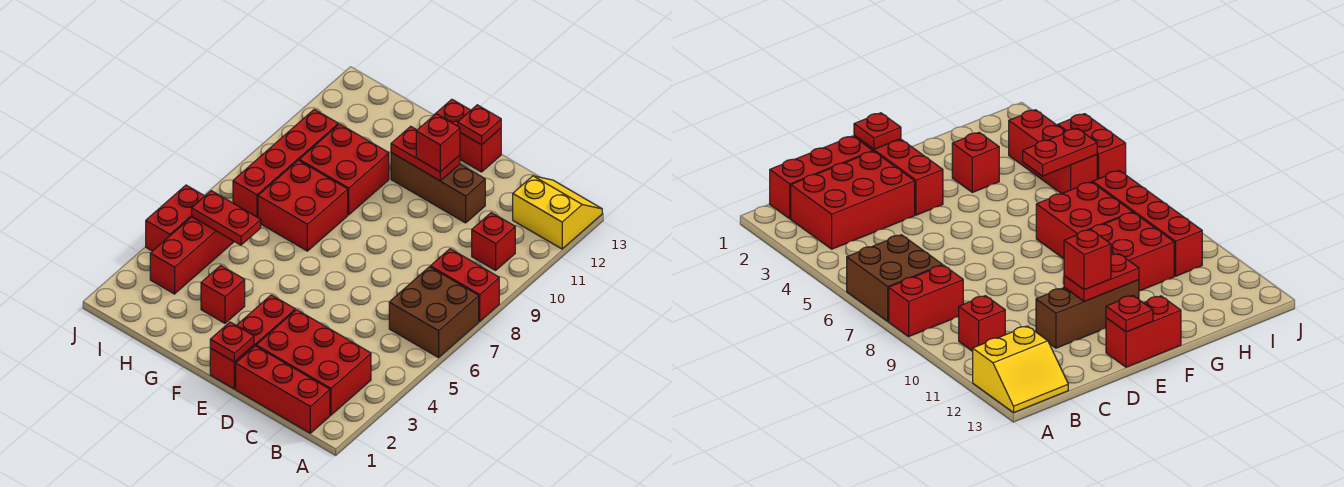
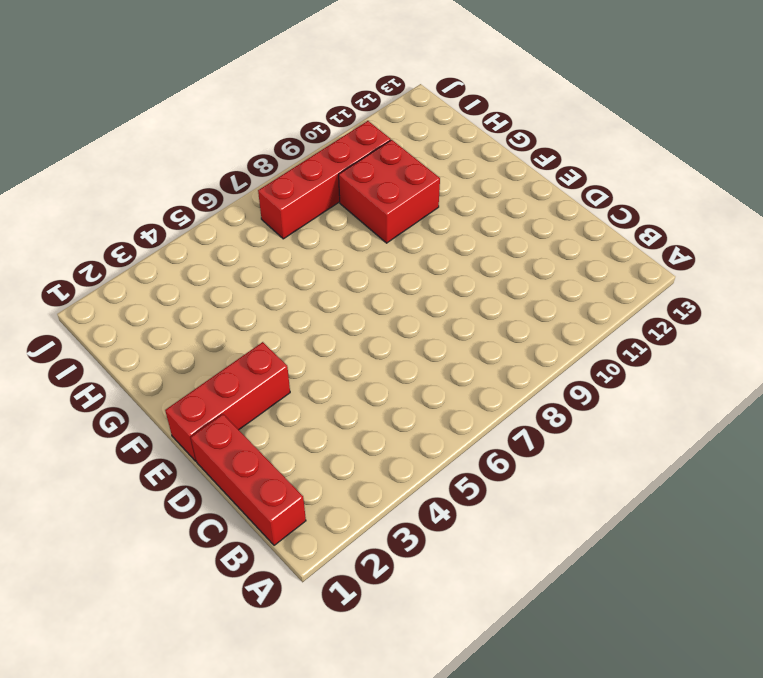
none -> brown brick A6:B7 level 1
none -> red brick A8:B8 level 1
none -> yellow slope A12:B13 level 1 top 12

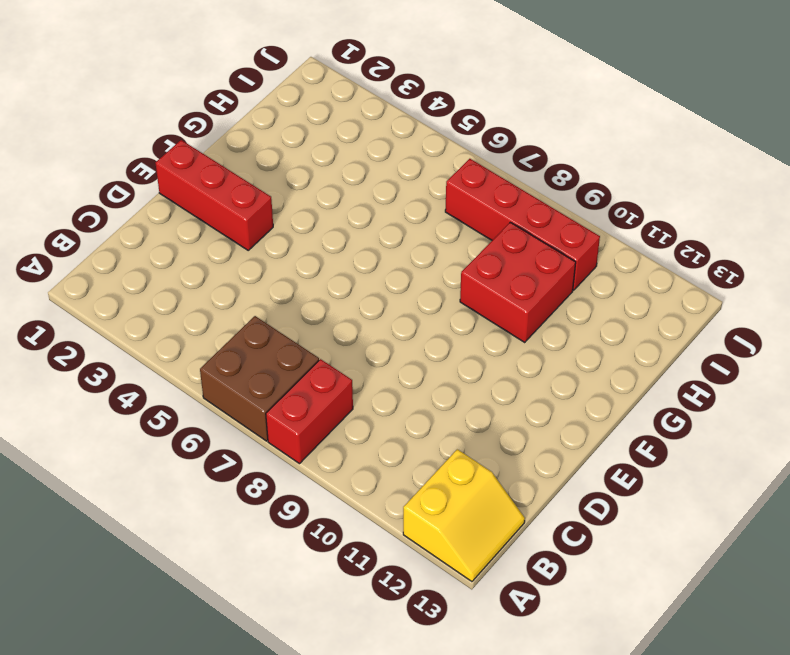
none -> red brick B1:D1 level 1
none -> red brick B2:D3 level 1
none -> red brick B10 level 1

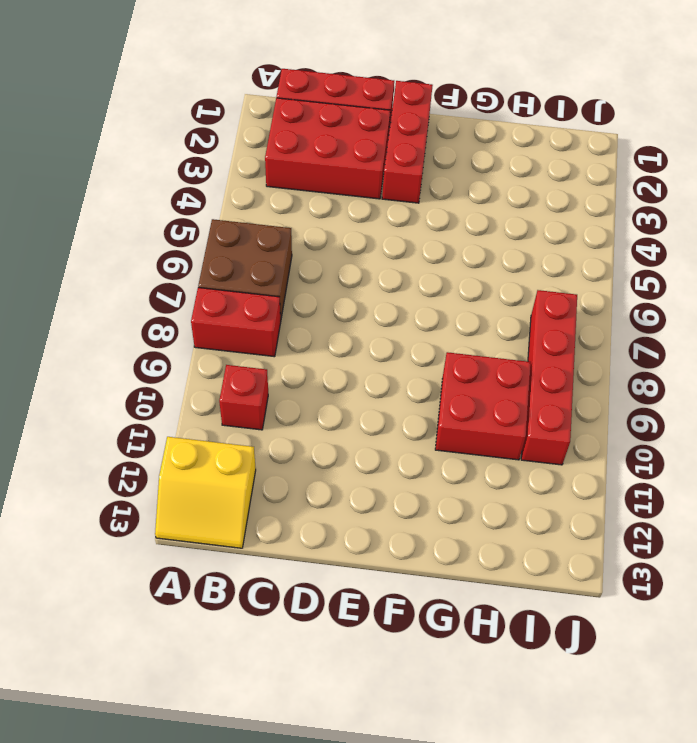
none -> brown brick D11:F11 level 1
none -> red brick E13:F13 level 1
none -> red brick G3 level 1

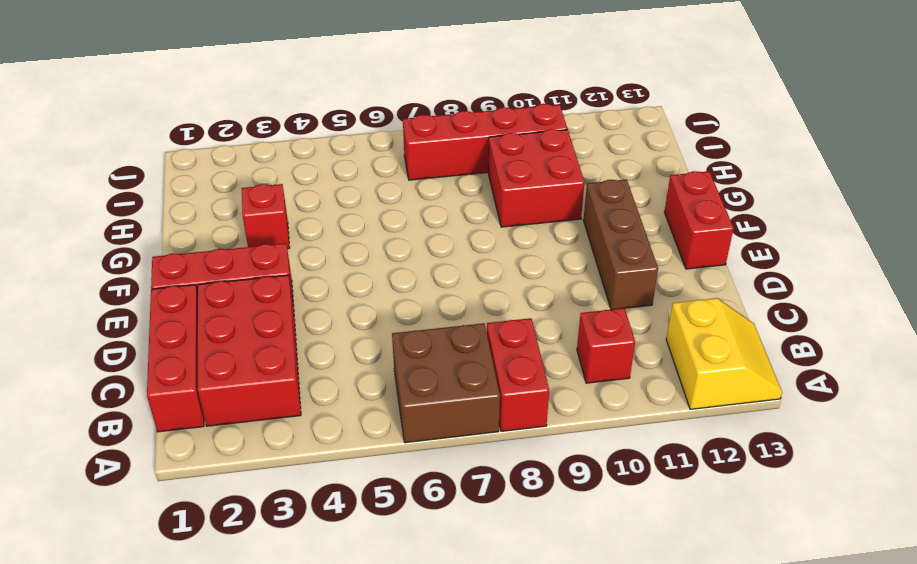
none -> red brick G7:H8 level 1
none -> red brick I3:I5 level 1
none -> red brick J4:J5 level 1

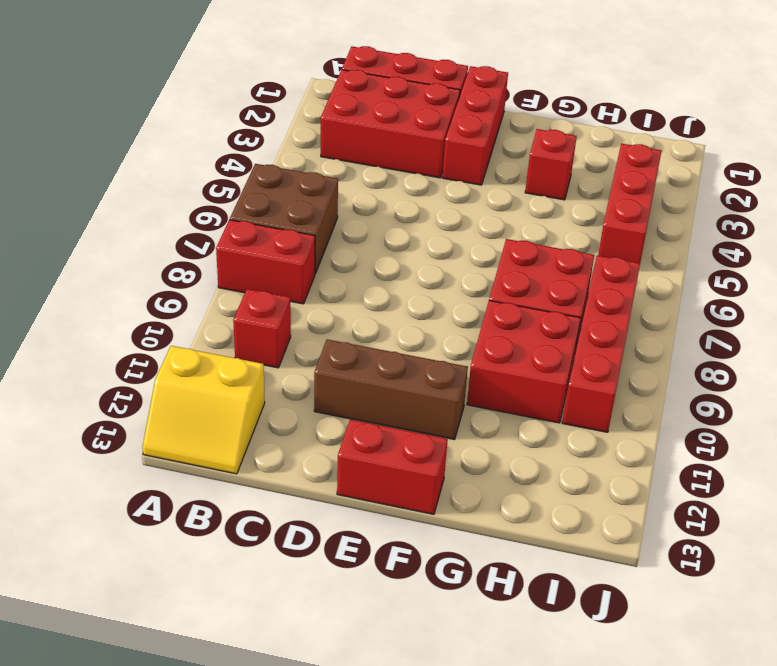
none -> red brick J4:J5 level 1
none -> red plate E1 level 2
none -> red plate E11:F11 level 2

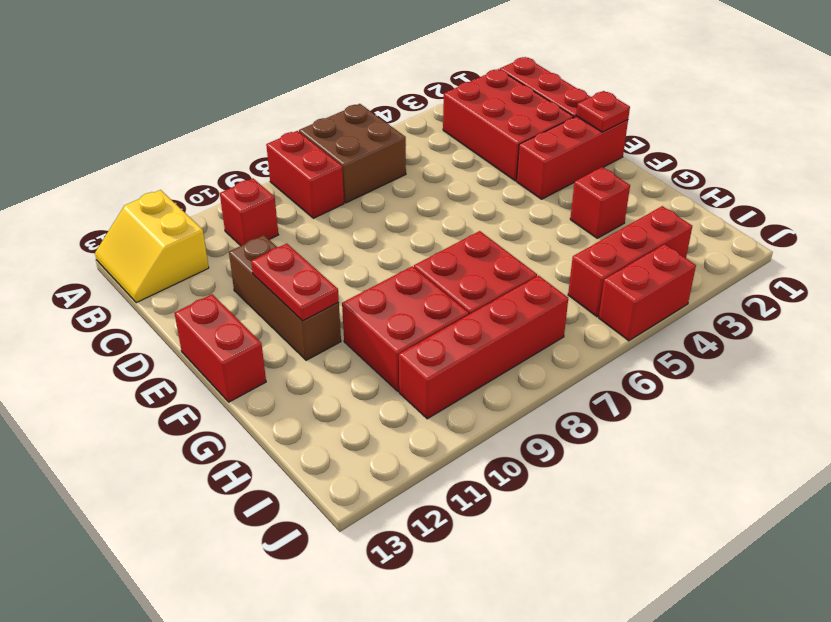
none -> red plate E13 level 2
none -> red plate H5:I5 level 2
none -> red brick E11 level 3

